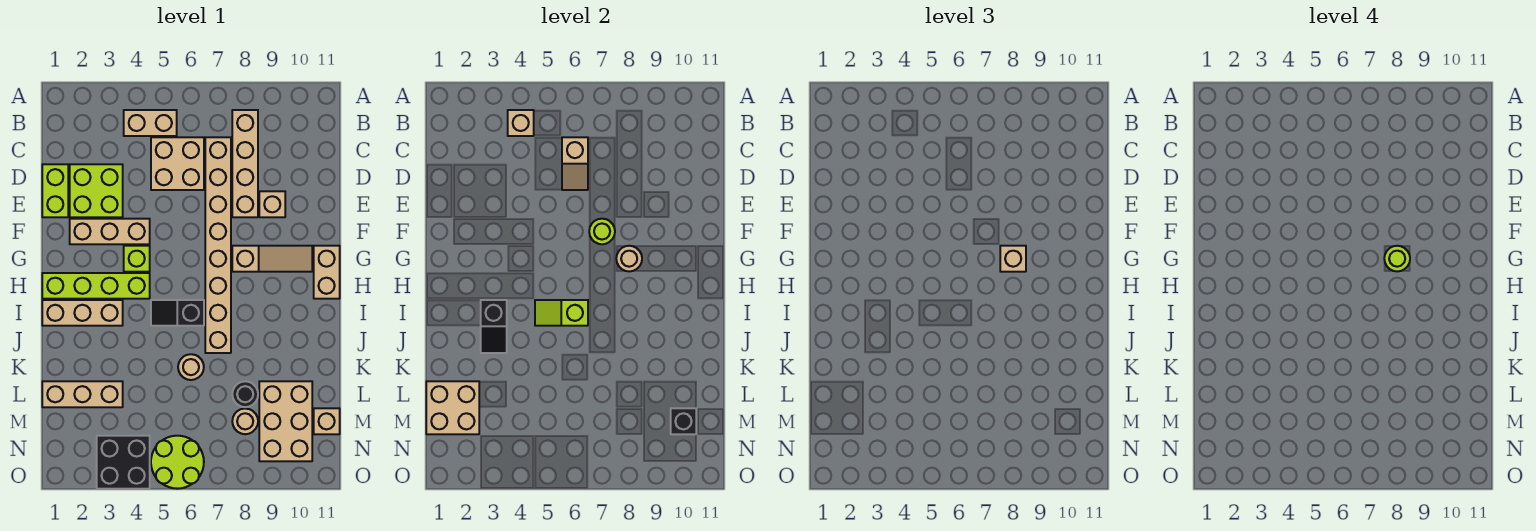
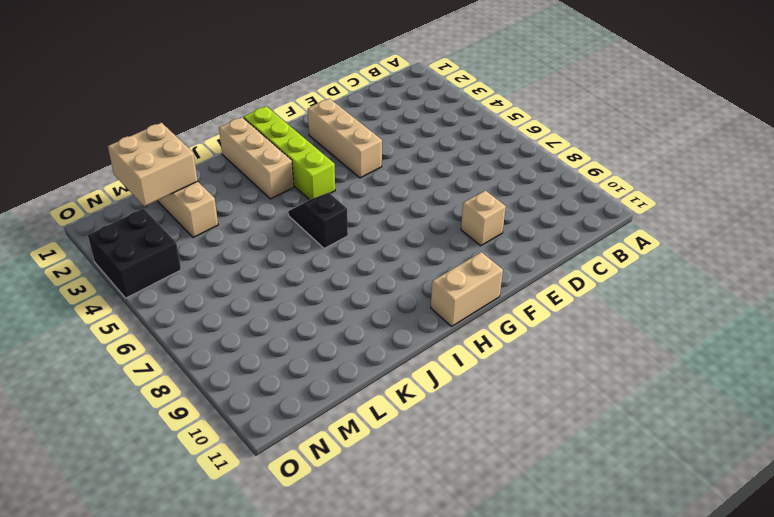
none -> tan brick B4:B5 level 1
none -> tan brick B8:E8 level 1
none -> tan brick C5:D6 level 1
none -> tan brick C7:J7 level 1

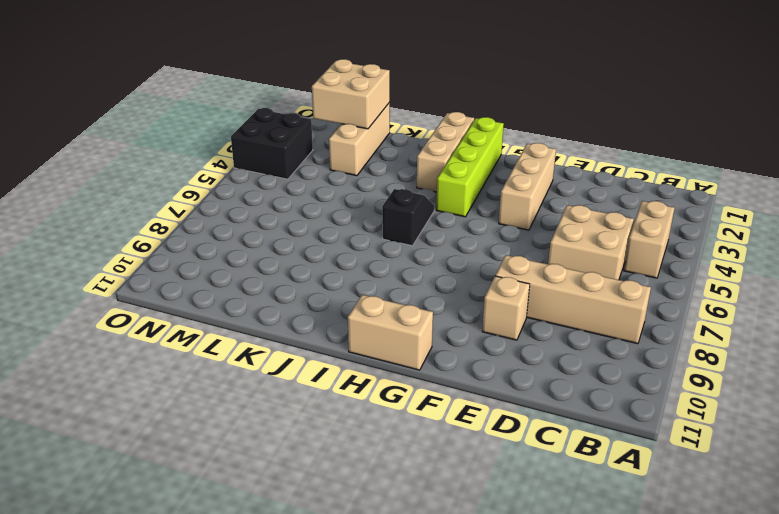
none -> tan brick C7:J7 level 1
none -> lime brick D1:E1 level 1
none -> lime brick D2:E3 level 1
none -> lime brick G4 level 1

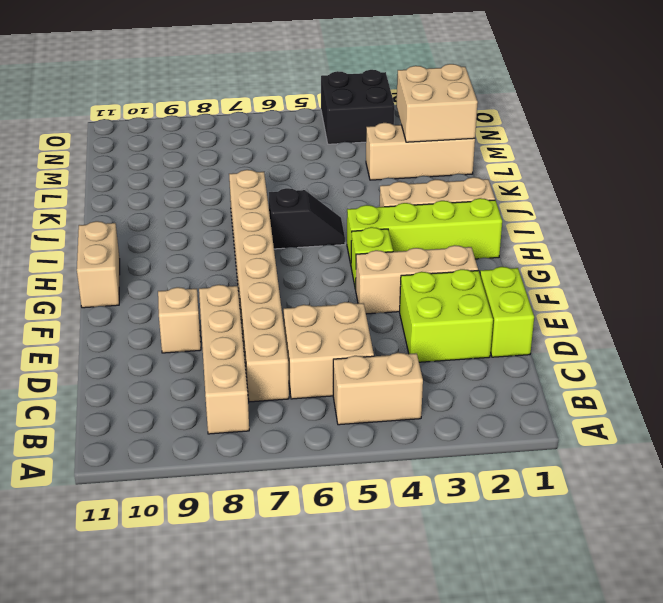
none -> tan slope G8:G10 level 1 top 8
none -> tan round brick K6 level 1
none -> black round brick L8 level 1
none -> tan brick L9:N10 level 1

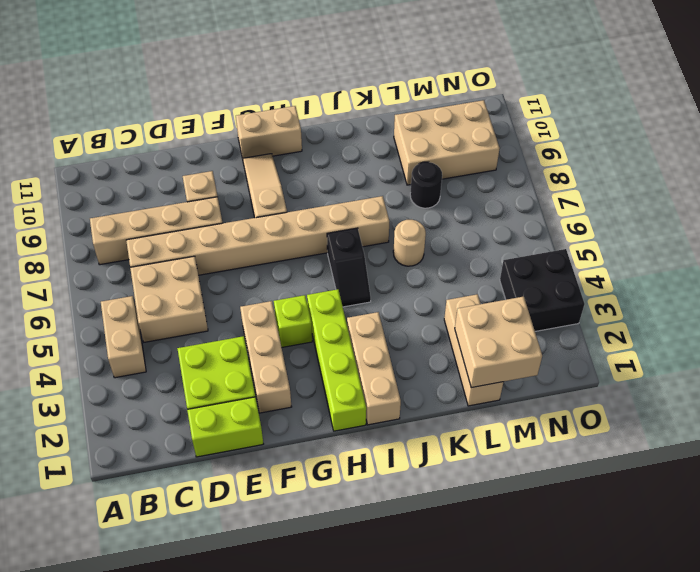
none -> tan round brick M8 level 1
none -> tan brick M11 level 1
none -> lime round brick N5:O6 level 1
none -> tan brick B4 level 2

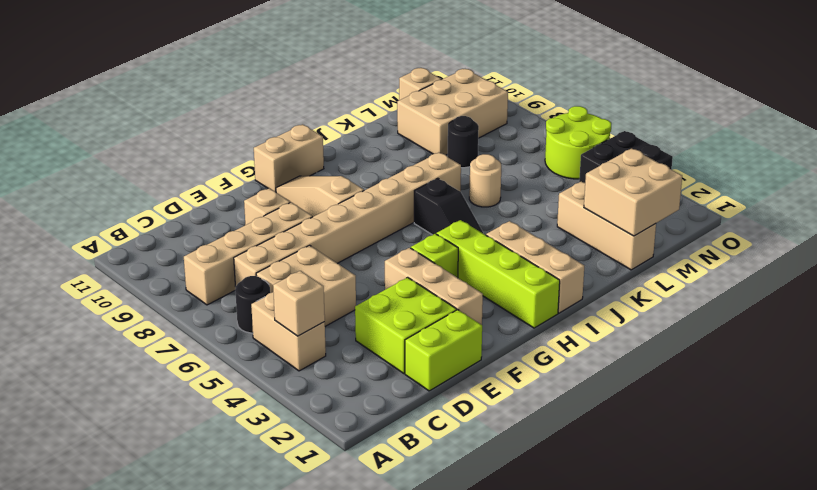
black round brick B6 level 1 -> none
none -> tan round brick M8 level 1
none -> tan slope C6:D6 level 2 top C
none -> lime round brick F7 level 2
none -> tan round brick G8 level 2

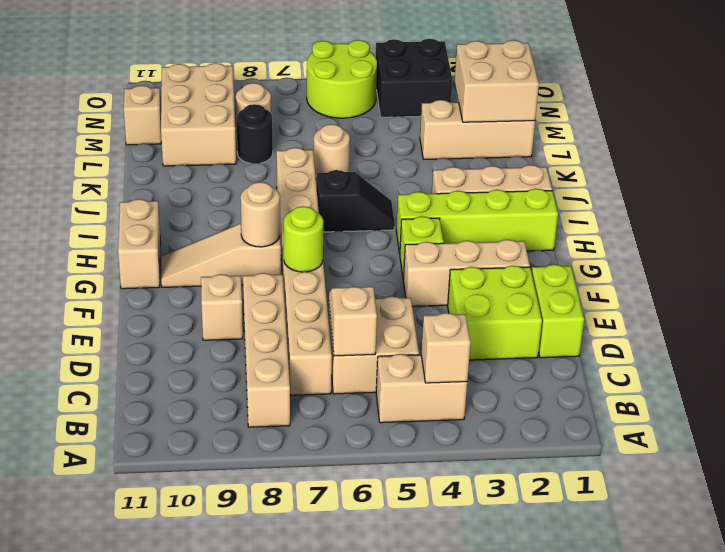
none -> black slope I3:J3 level 2 top I
none -> lime slope I5:I6 level 2 top 6
none -> black brick M10 level 2
none -> tan brick G8 level 3

